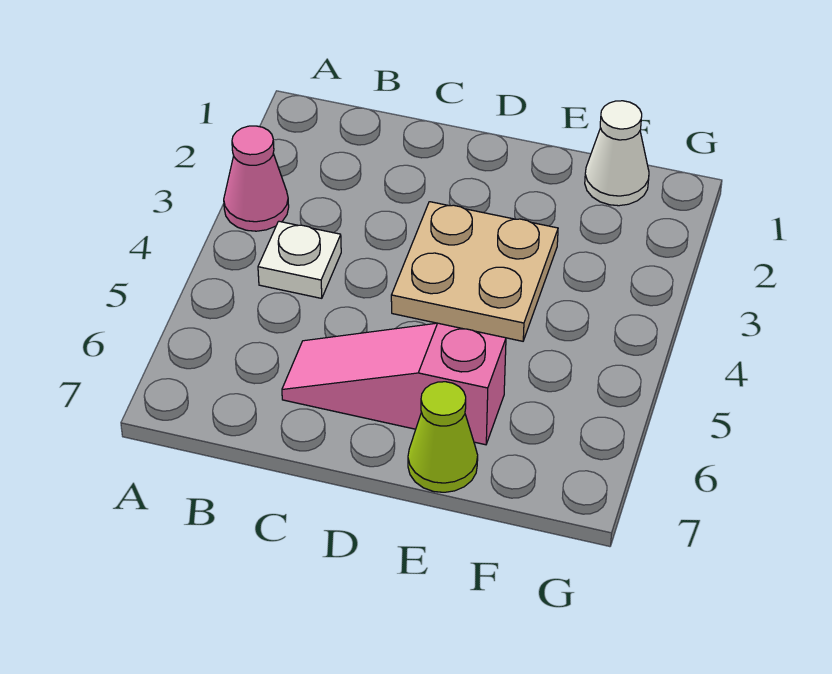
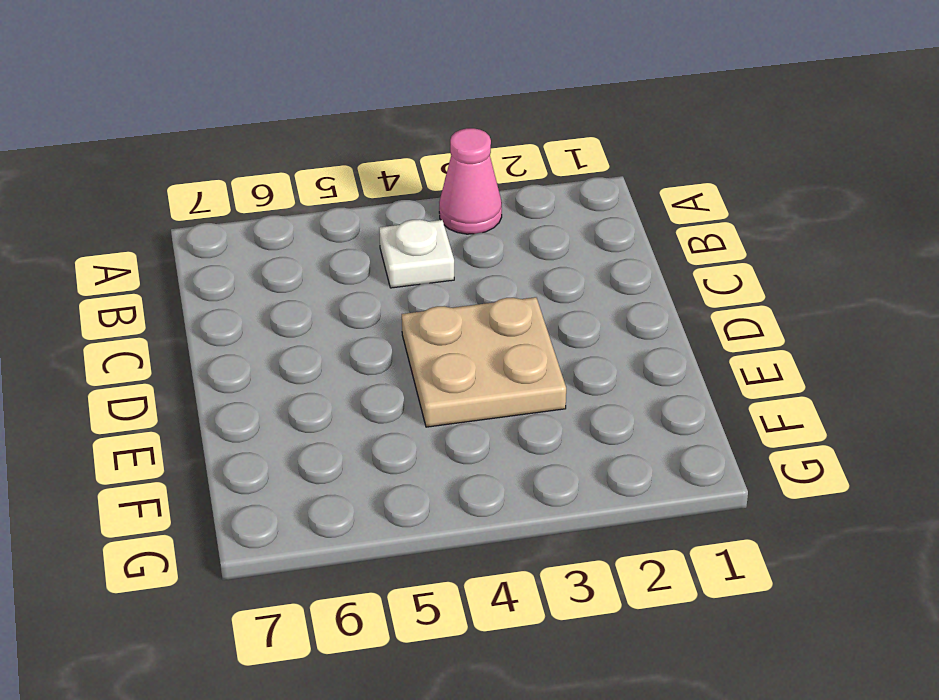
none -> pink slope C6:E6 level 1 top E
none -> lime cone E7 level 1

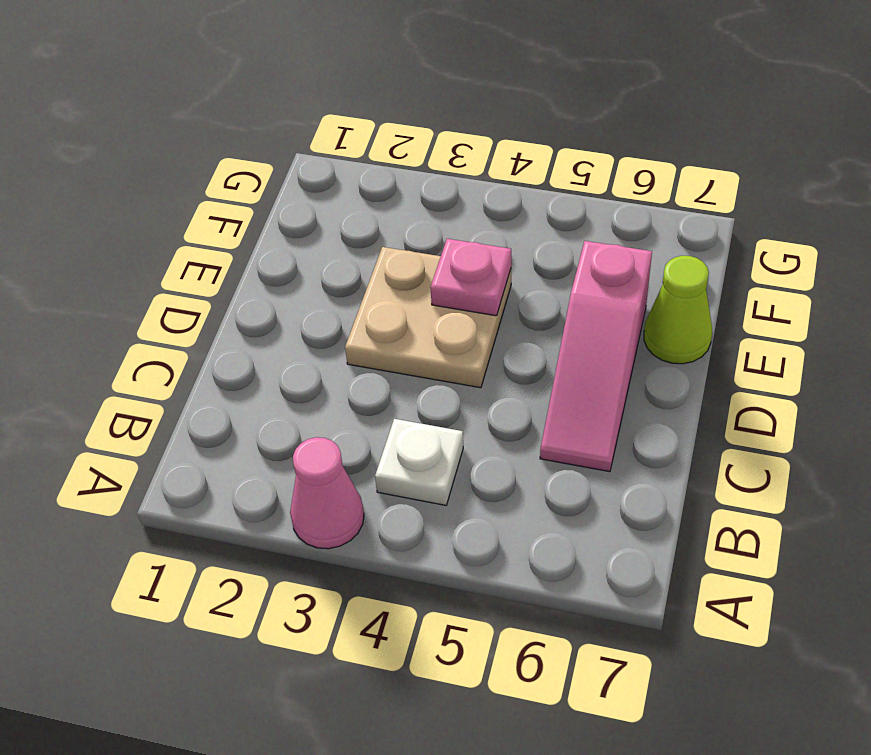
pink plate E4 level 2 -> none
none -> white cone F1 level 1

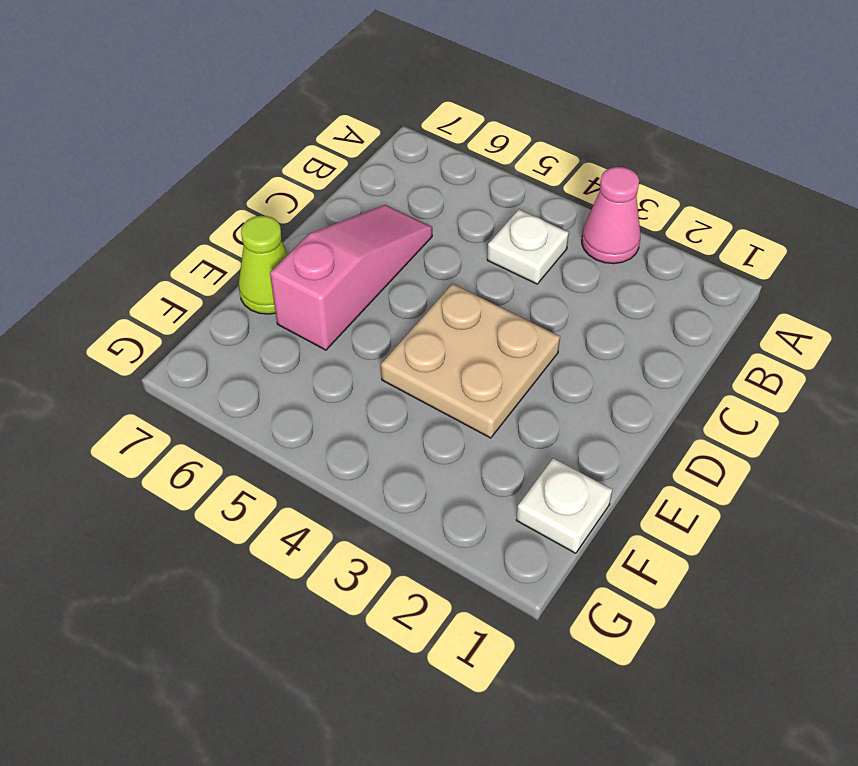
white plate F1 level 1 -> white cone F1 level 1

